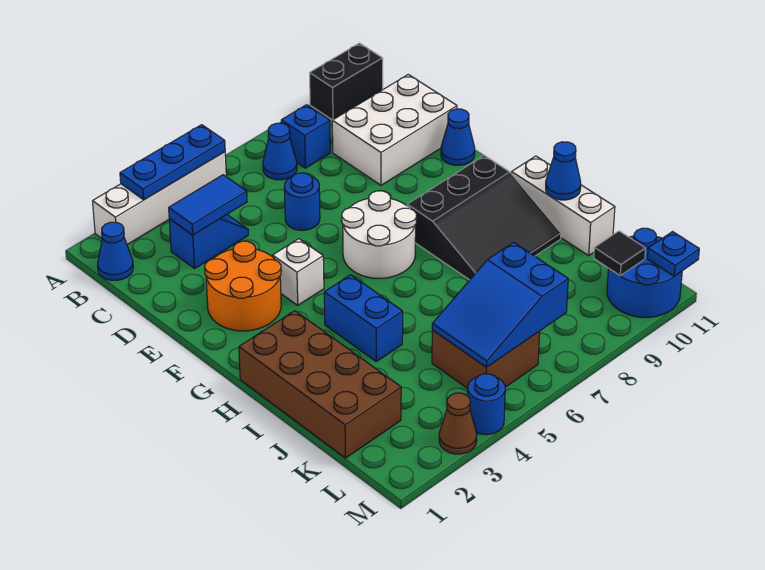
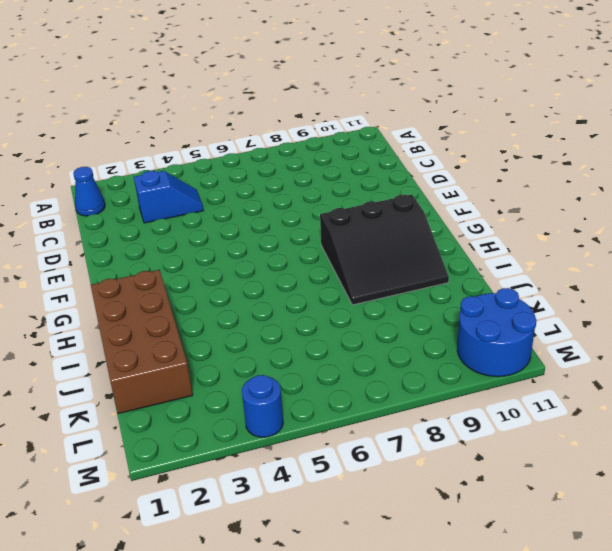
none -> white brick A2:A5 level 1
none -> black brick A10:A11 level 1
none -> blue cone B7 level 1

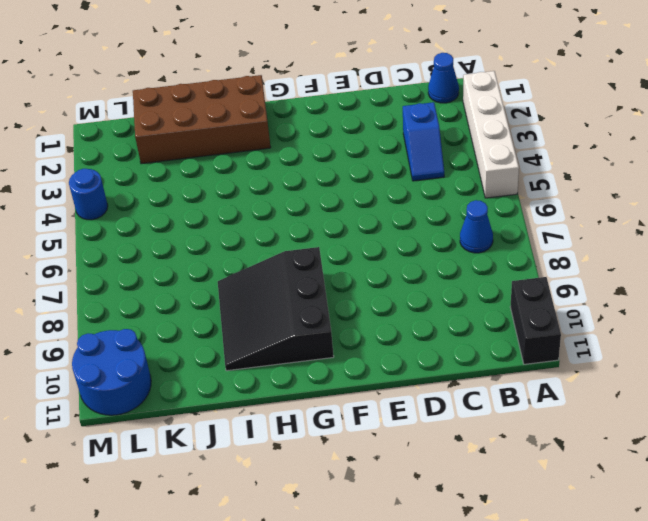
none -> blue brick B8 level 1
none -> white brick C9:D11 level 1
none -> blue round brick D6 level 1

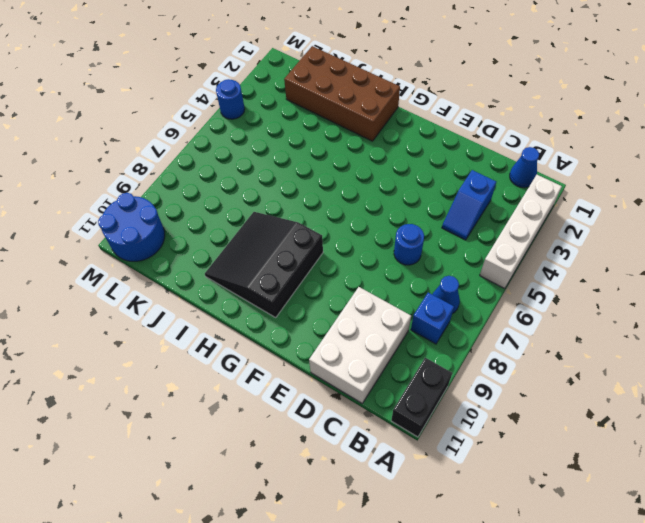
none -> orange round brick E2:F3 level 1
none -> blue cone E11 level 1
none -> white brick F4 level 1

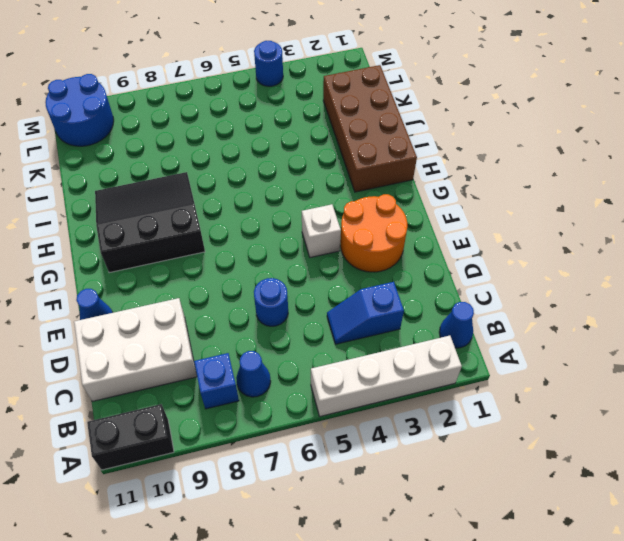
none -> white round brick F6:G7 level 1
none -> blue brick H4:I4 level 1
none -> white brick H11:J11 level 1

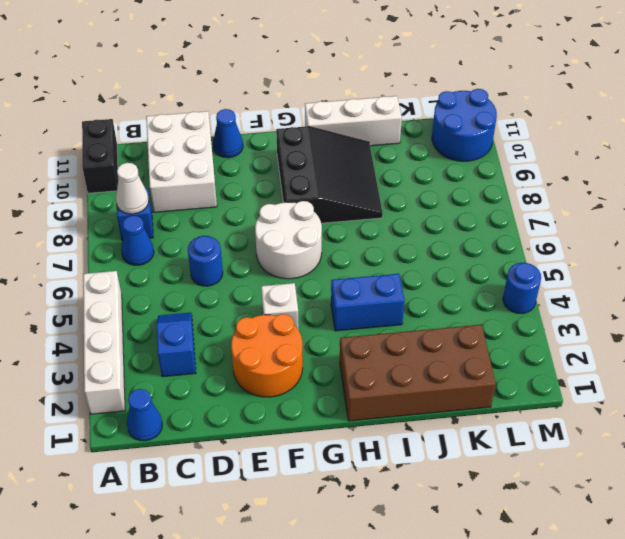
white cone B8 level 2 -> none
none -> brown brick K5:L6 level 1
none -> brown cone M3 level 1
none -> blue plate A3:A5 level 2

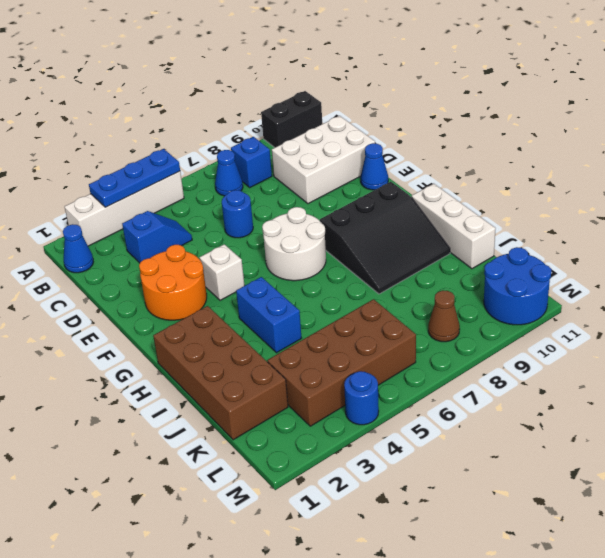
brown brick K3:L6 level 1 -> brown brick K5:L6 level 1
brown cone L8 level 1 -> brown cone M3 level 1
none -> blue tile C3:C4 level 2
none -> blue cone I11 level 2
none -> blue slope K5:L7 level 2 top 7

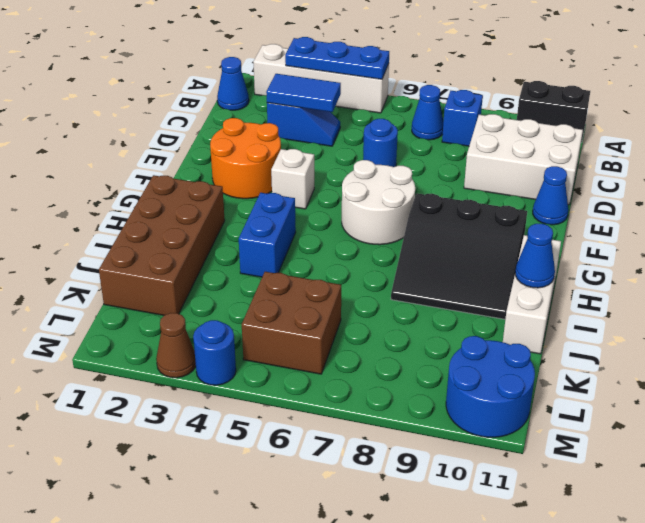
none -> blue slope K5:L7 level 2 top 7
none -> black tile L10 level 2
none -> blue plate M11 level 2

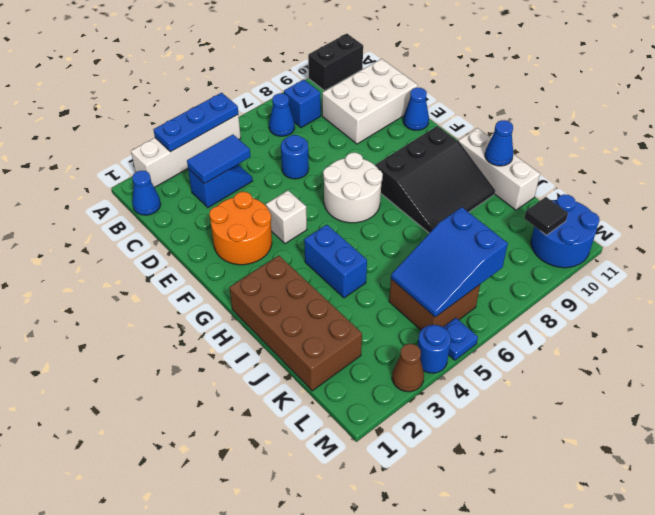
blue plate M5 level 1 -> blue plate M11 level 2

